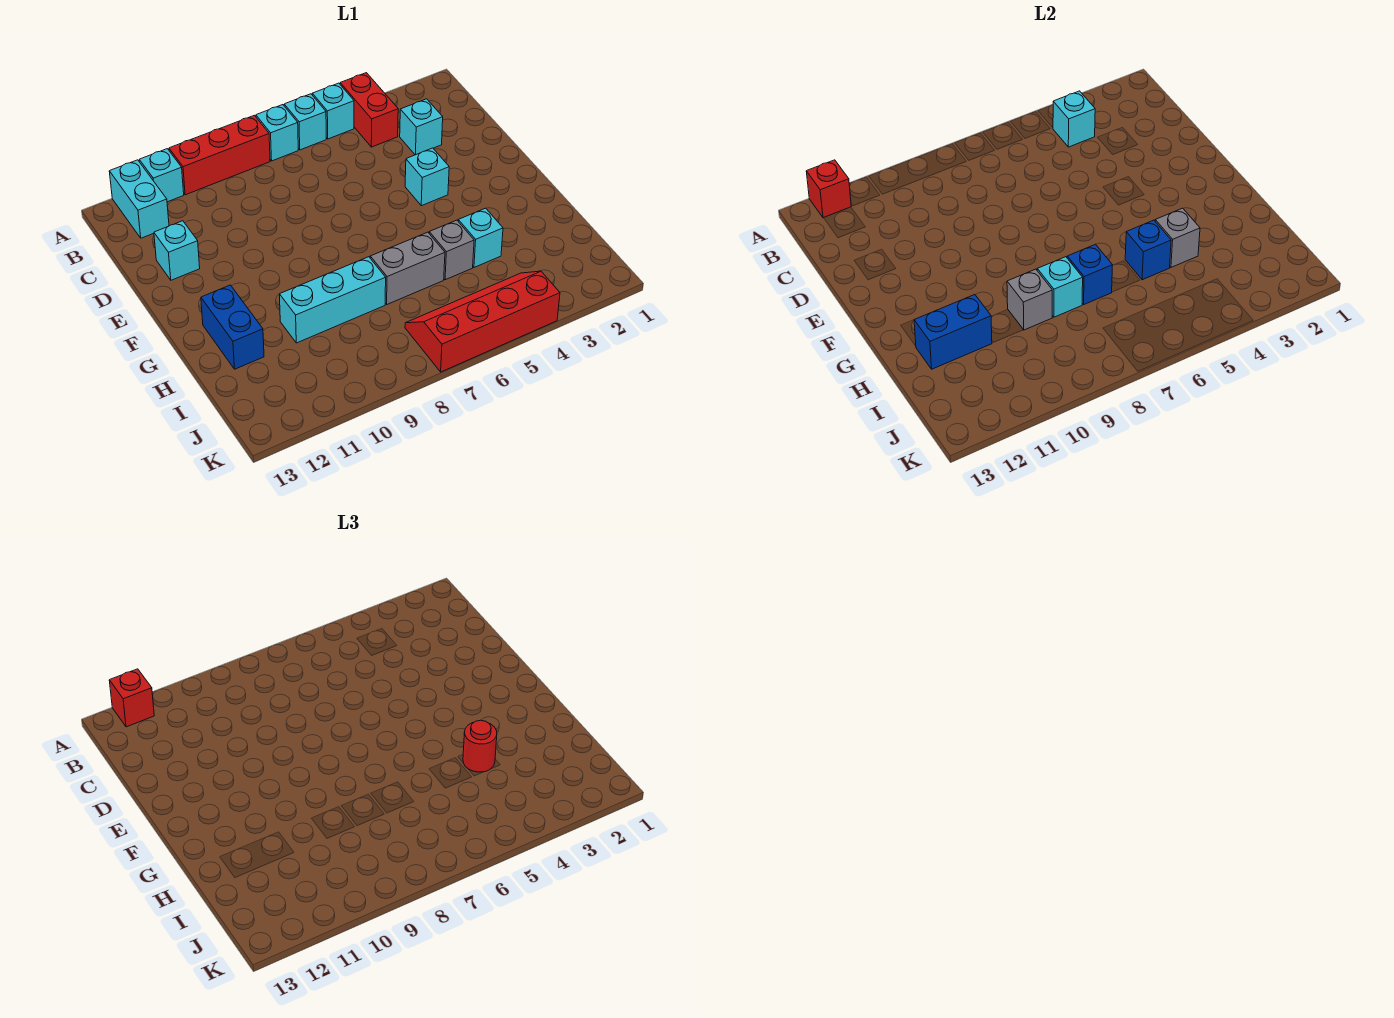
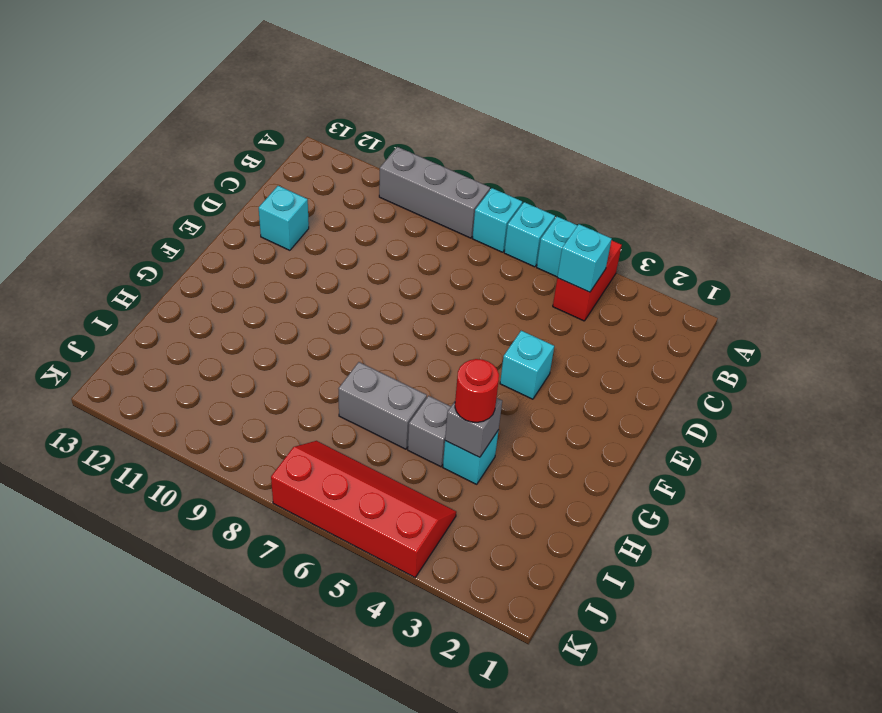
grey brick A8:A10 level 1 -> red brick A8:A10 level 1
none -> cyan brick A11 level 1
none -> cyan brick A12:B12 level 1
none -> cyan brick C3 level 1

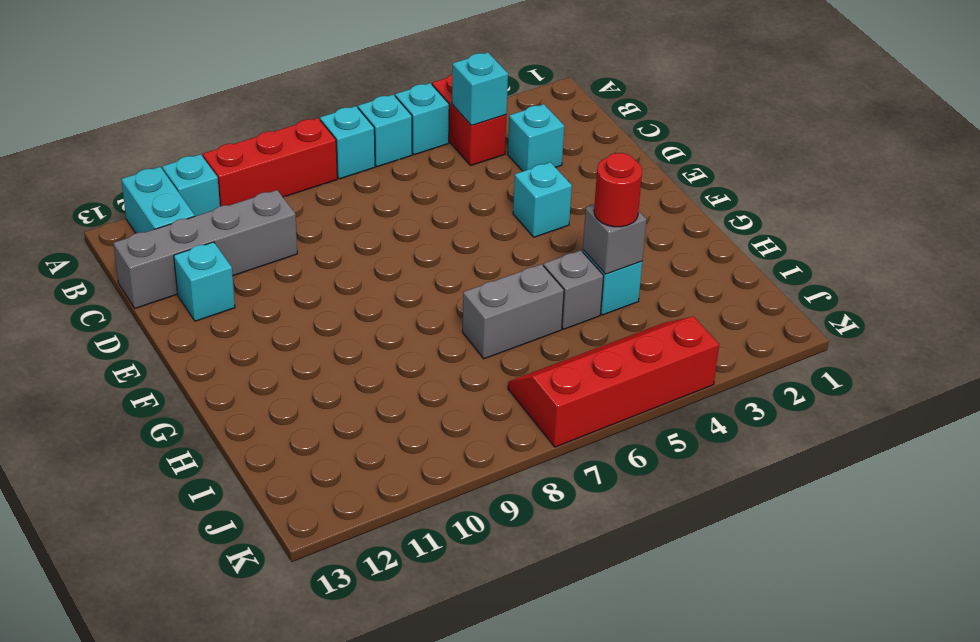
grey brick C10:C13 level 1 -> none
none -> blue brick G12:H12 level 1
none -> cyan brick H8:H10 level 1
none -> red brick A12 level 2

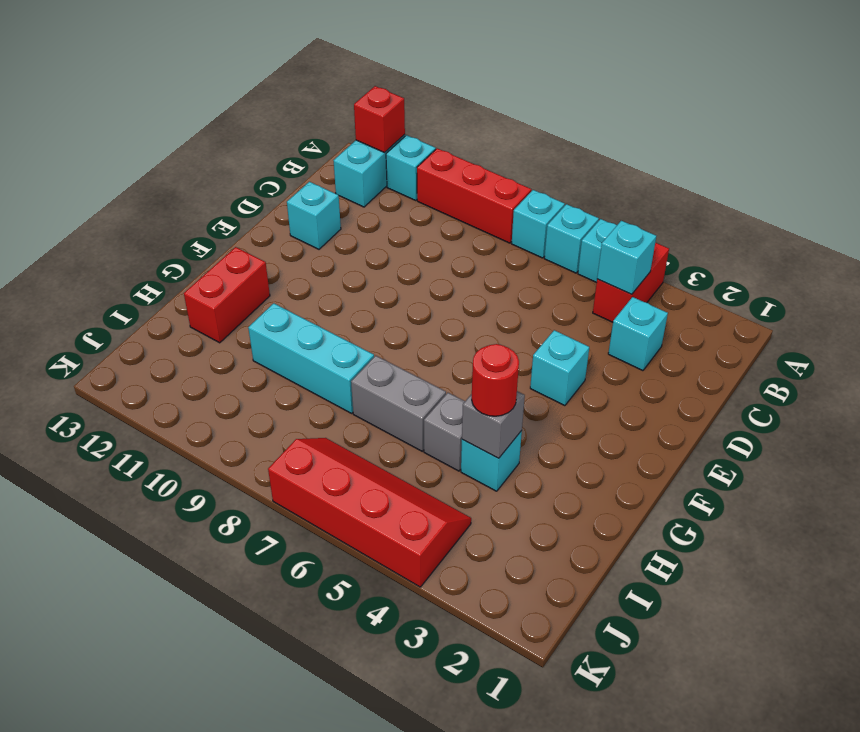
red brick G12:H12 level 1 -> blue brick G12:H12 level 1
none -> blue brick H5 level 2
none -> blue brick H7 level 2
none -> cyan brick H8 level 2

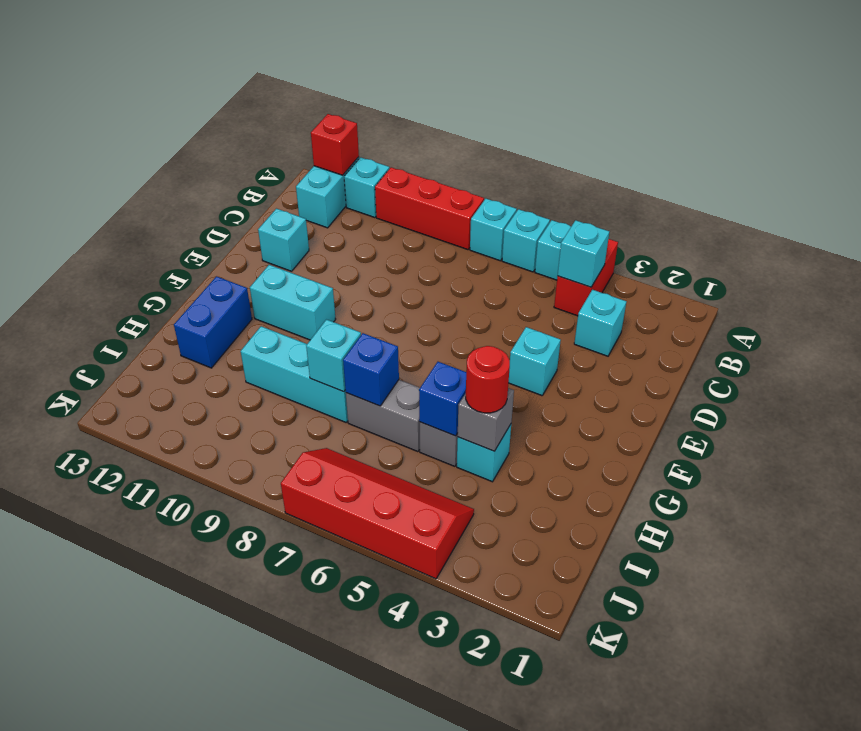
cyan brick F10:F11 level 1 -> none
none -> grey brick H9 level 2
none -> blue brick H11:H12 level 2
none -> red brick A12 level 3

